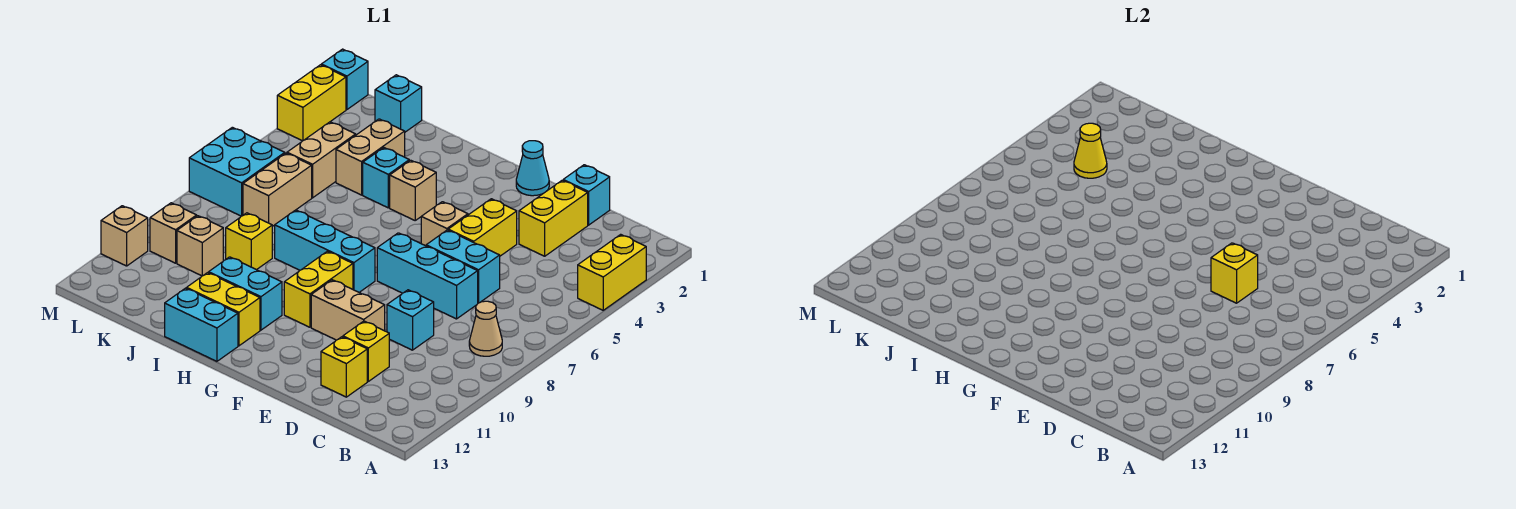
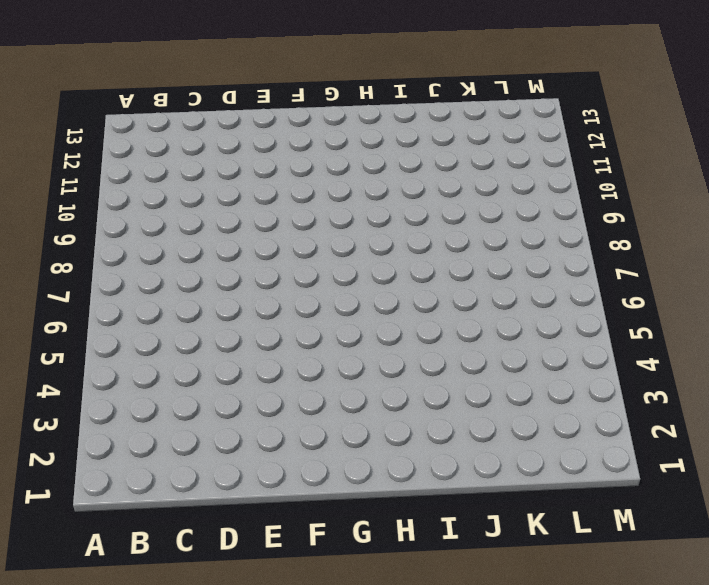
none -> yellow brick A3:A4 level 1
none -> tan cone B8 level 1
none -> cyan brick D1 level 1
none -> yellow brick D2:D3 level 1

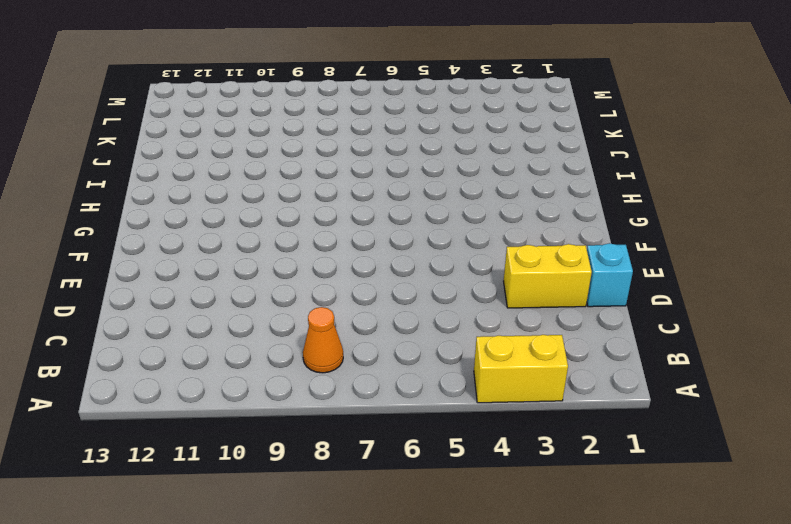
orange cone B8 level 1 -> tan cone B8 level 1
none -> cyan brick D6:E6 level 1
none -> cyan brick D7:F7 level 1
none -> cyan brick D9 level 1
none -> yellow brick D11 level 1

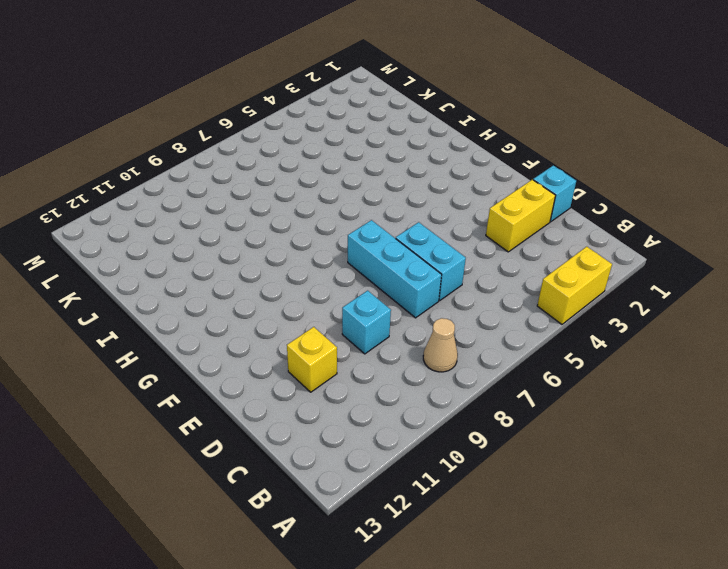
none -> yellow brick D12 level 1
none -> yellow brick E4:E5 level 1
none -> tan brick E10:F10 level 1
none -> cyan cone F1 level 1

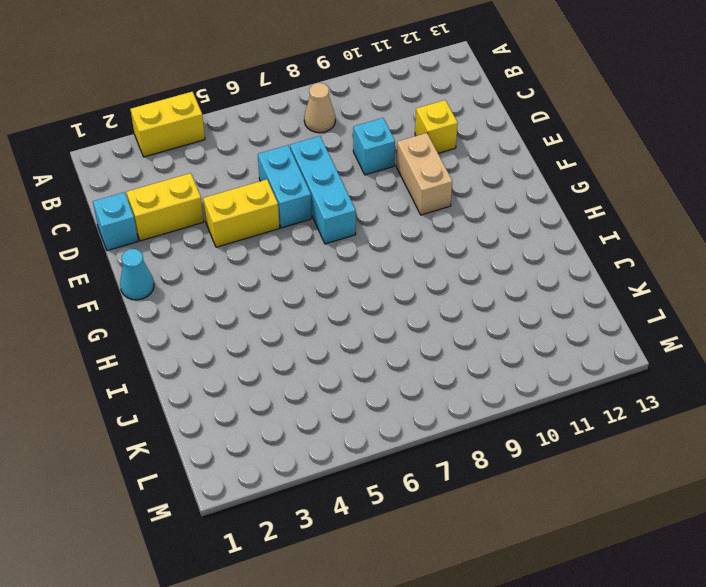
none -> yellow brick D12 level 1
none -> tan brick F5 level 1
none -> cyan brick G8:I8 level 1
none -> yellow brick G9:G10 level 1

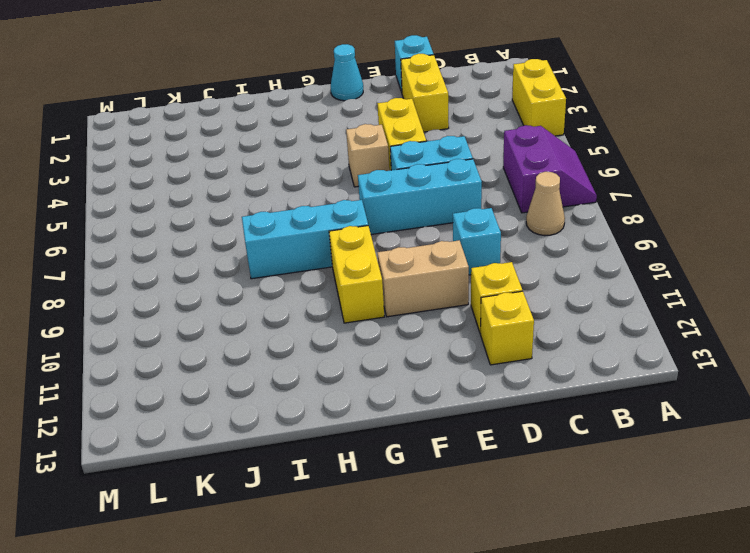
purple slope A6:B7 level 1 top B -> none
none -> tan brick H4 level 1
none -> cyan brick H11:I11 level 1
none -> yellow brick H12:I12 level 1
none -> cyan brick H13:I13 level 1

